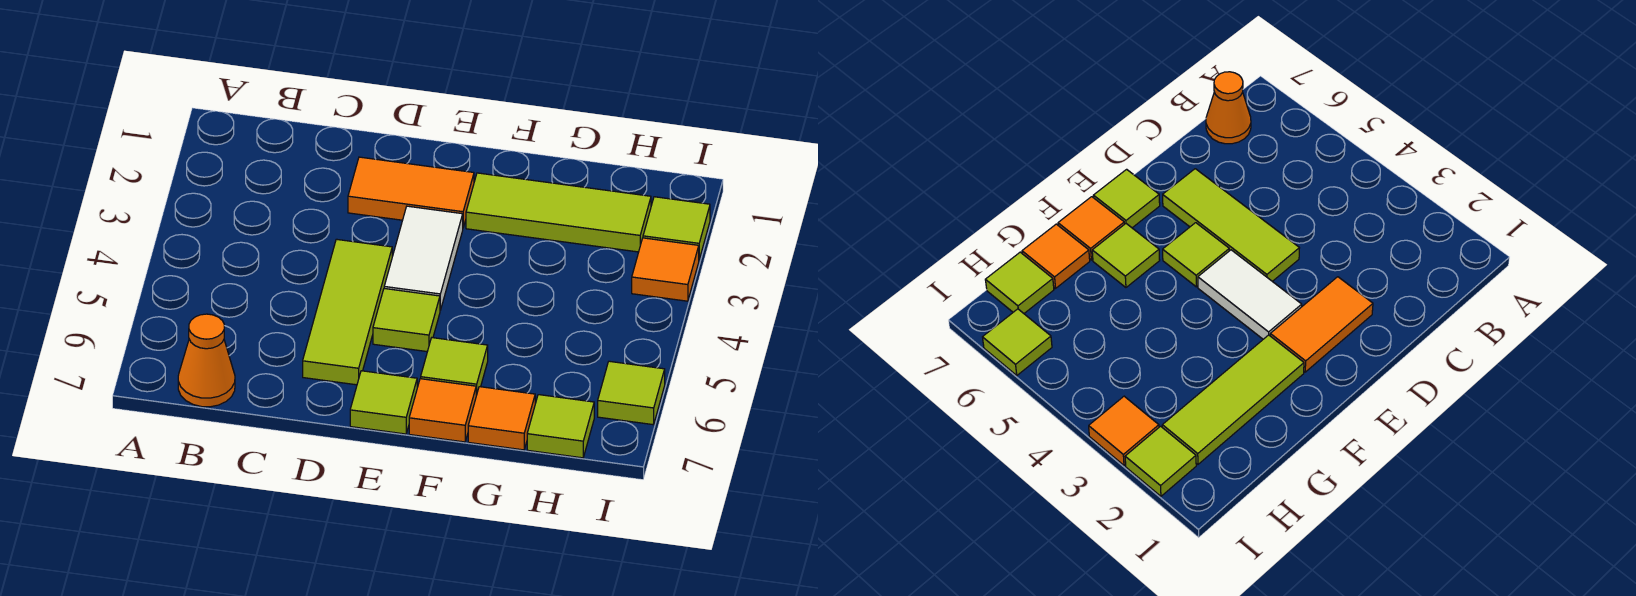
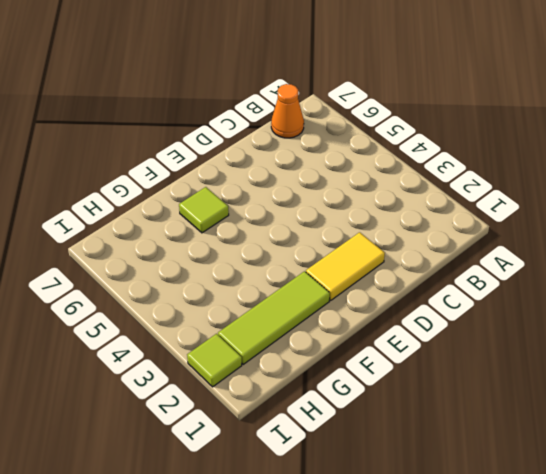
yellow tile D2:E2 level 1 -> orange tile D2:E2 level 1
none -> lime tile D4:D6 level 1
none -> white tile E3:E4 level 1
none -> lime tile E5 level 1

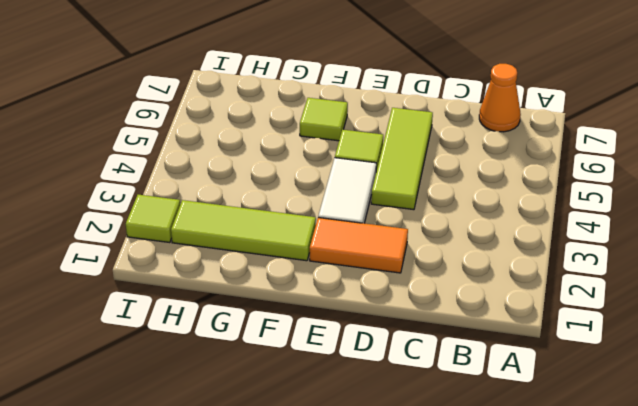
none -> lime tile E7 level 1
none -> orange tile F7 level 1
none -> orange tile G7 level 1

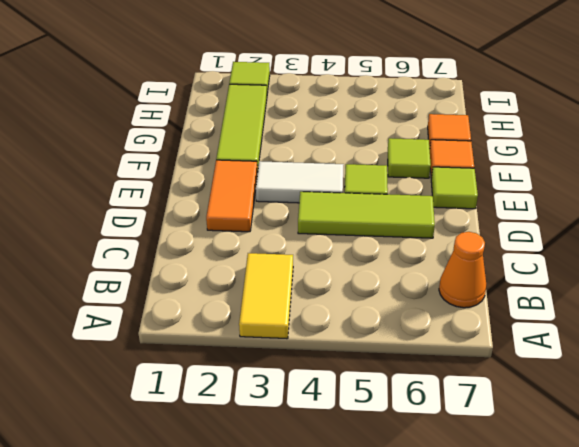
yellow tile A3:B3 level 1 -> none
none -> lime tile H7 level 1
none -> orange tile I3 level 1
none -> lime tile I6 level 1

